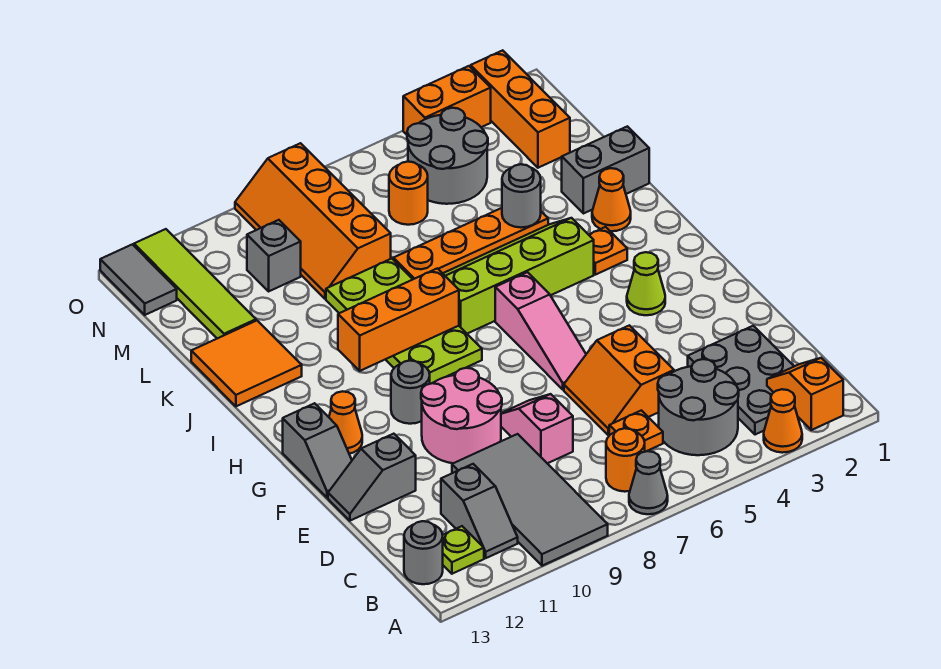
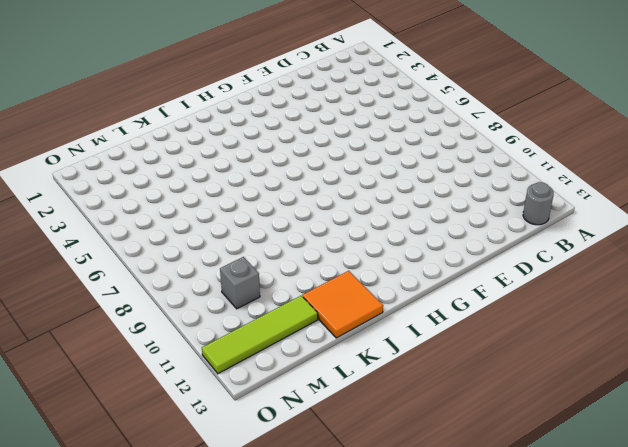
none -> orange cone A3 level 1
none -> grey cone A7 level 1
none -> grey tile A9:D10 level 1
none -> grey plate B2:D3 level 1

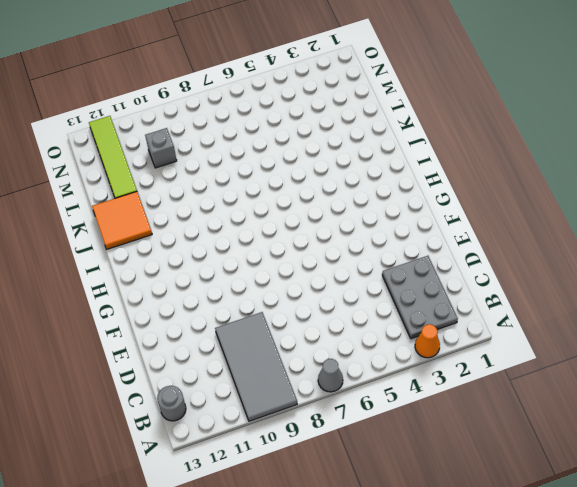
none -> grey round brick B4:C5 level 1
none -> orange round brick B7 level 1
none -> grey slope B11:C11 level 1 top C
none -> lime plate B12 level 1

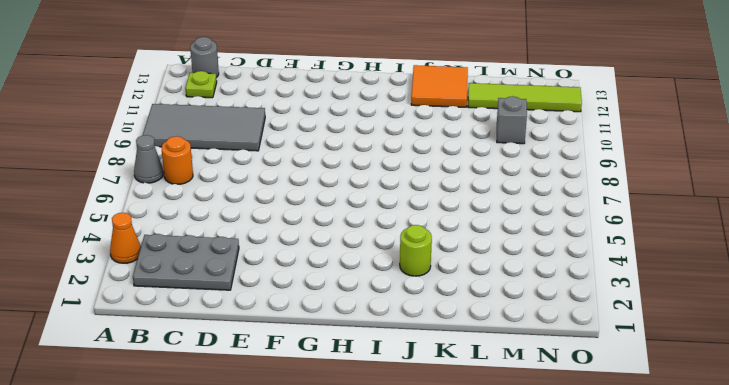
lime round brick J3 level 1 -> none
none -> grey round brick B4:C5 level 1
none -> grey slope B11:C11 level 1 top C
none -> orange plate C6 level 1
none -> orange slope D5:E6 level 1 top 5

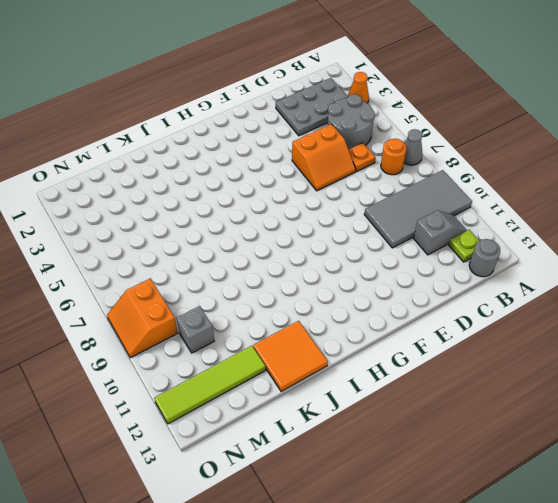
orange slope N8:O9 level 1 top N -> orange slope L8:O9 level 1 top 8
none -> pink slope D8:E8 level 1 top D
none -> pink round brick E9:F10 level 1
none -> grey slope E12:E13 level 1 top 12
none -> pink slope F6:H6 level 1 top H

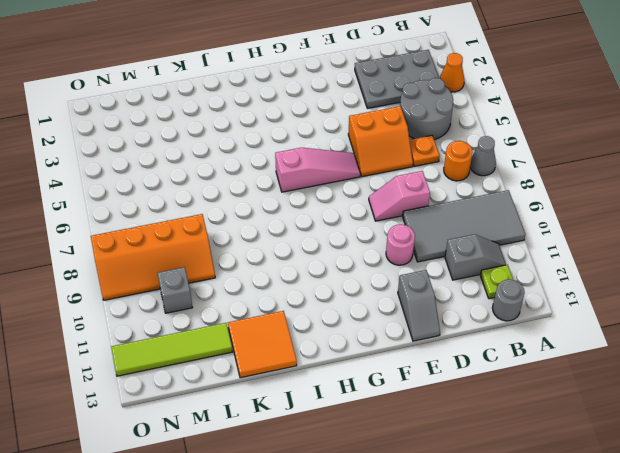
pink round brick E10 level 1 -> pink round brick E9:F10 level 1
none -> grey slope F13:G13 level 1 top G
none -> lime cone G3 level 1
none -> grey round brick G10 level 1
none -> orange cone G12 level 1

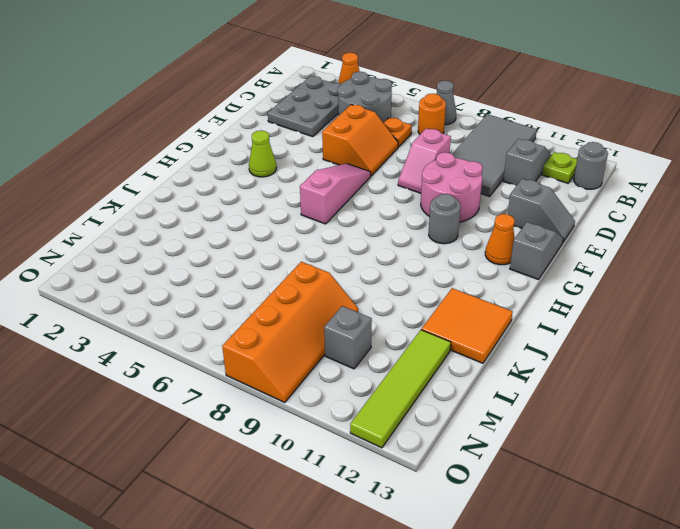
none -> lime plate H8:K9 level 1
none -> orange plate I3 level 1
none -> lime slope I4:J7 level 1 top I
none -> orange cone J2 level 1

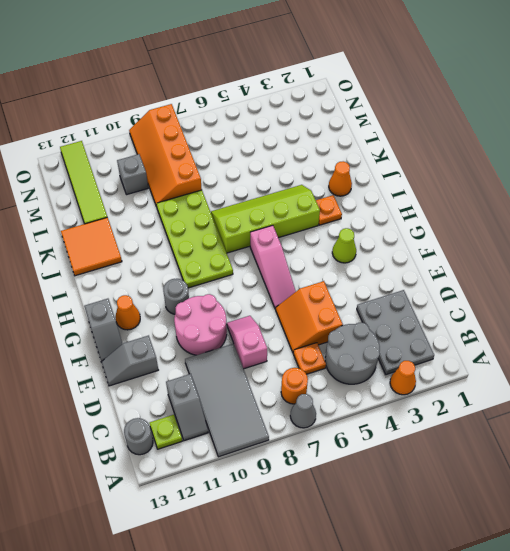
none -> grey brick K1:K2 level 1
none -> orange plate K4:K7 level 1
none -> orange brick M2:O2 level 1
none -> grey round brick M4:N5 level 1

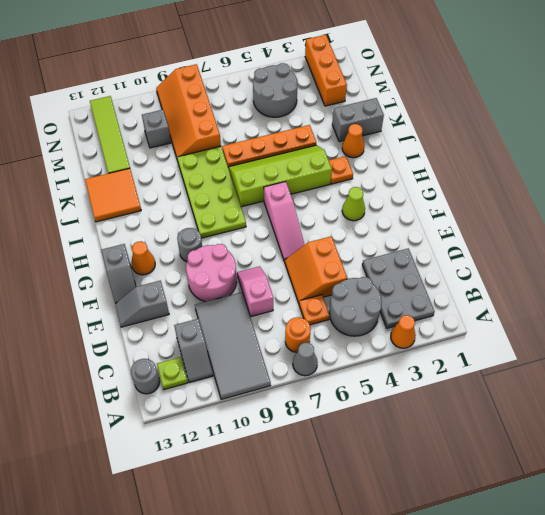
none -> orange round brick M6 level 1
none -> grey tile N13:O13 level 1
none -> orange brick O3:O4 level 1
none -> orange slope A2:B2 level 2 top A

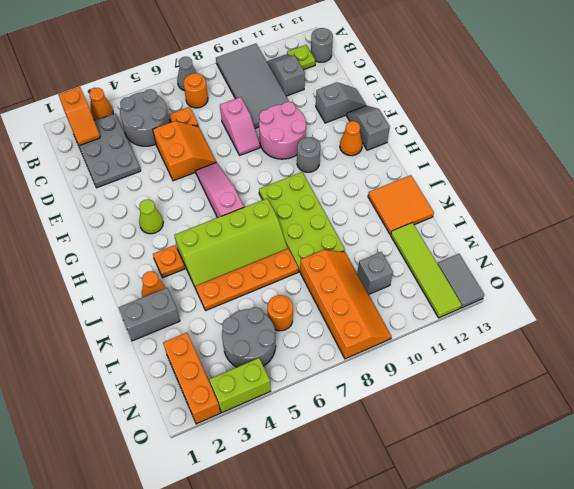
lime brick O3:O4 level 1 -> orange brick O3:O4 level 1
none -> orange brick I8:I10 level 2
none -> grey round brick K4 level 2

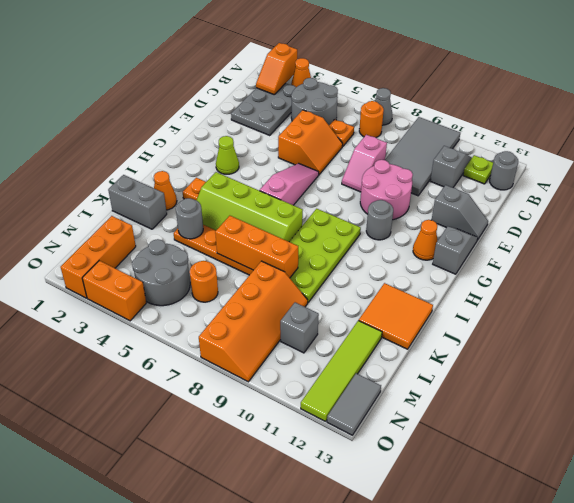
orange brick K6:K8 level 2 -> orange brick I8:I10 level 2

